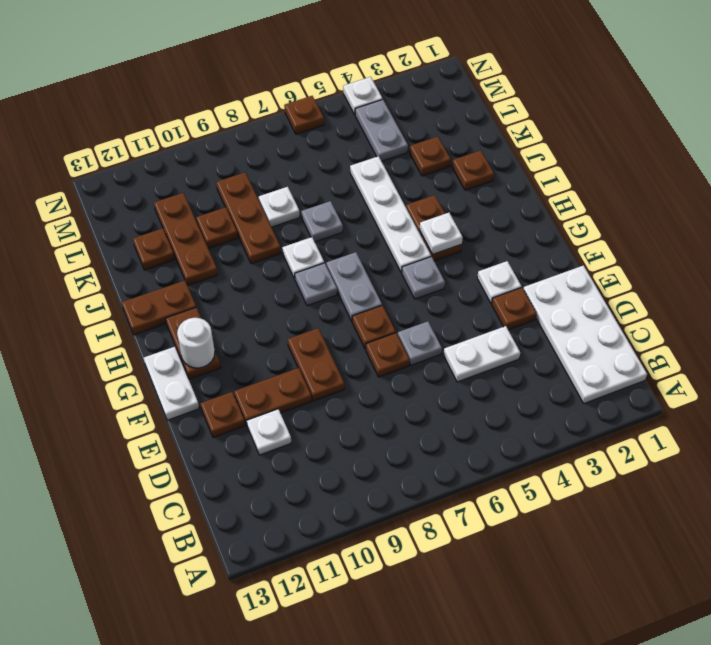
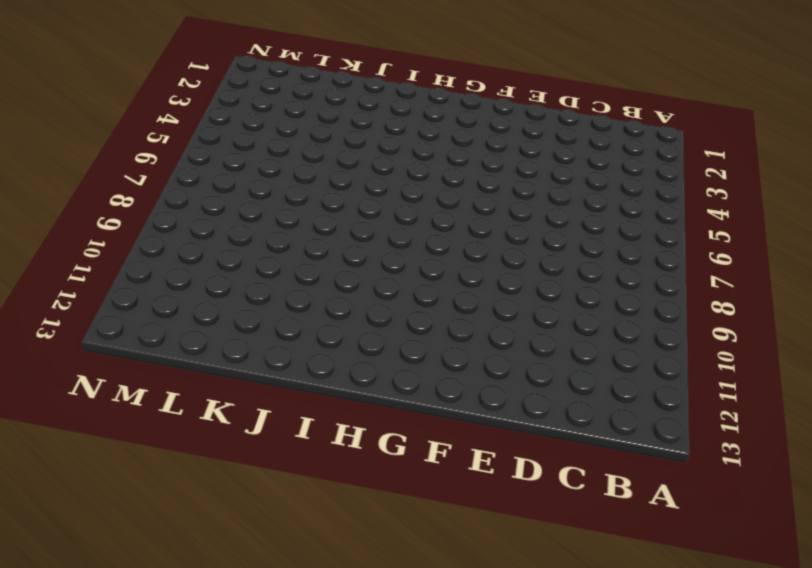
none -> white plate B1:E2 level 1
none -> white plate D4:D5 level 1
none -> white plate D11 level 1
none -> brown plate E3 level 1

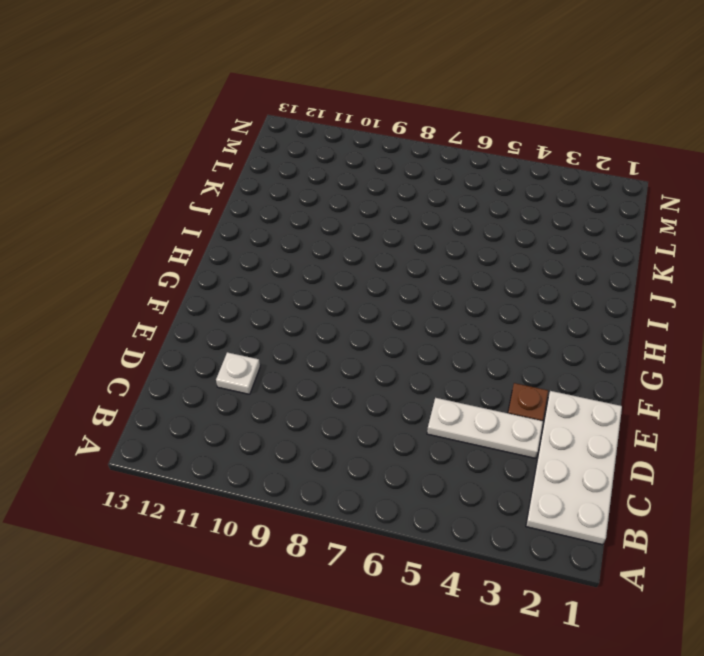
white plate D3:D5 level 1 -> white plate D4:D5 level 1
none -> grey plate E6 level 1
none -> brown plate E7 level 1
none -> brown plate E9:F9 level 1
none -> brown plate E10:E11 level 1

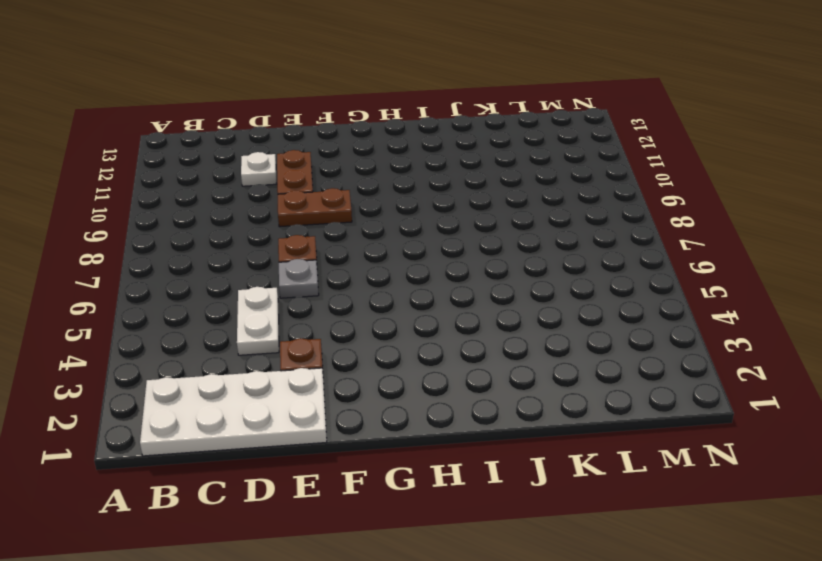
none -> brown plate E12 level 1
none -> white plate F3 level 1
none -> brown plate F7 level 1
none -> white plate F13:G13 level 1

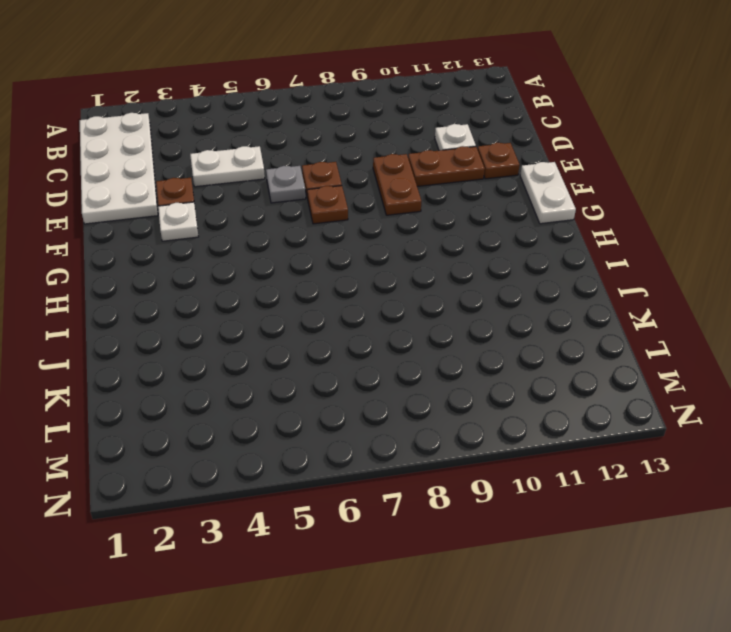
none -> grey plate G5 level 1
none -> grey plate G7:H7 level 1
none -> brown plate G12:H12 level 1
none -> brown plate H4:I4 level 1

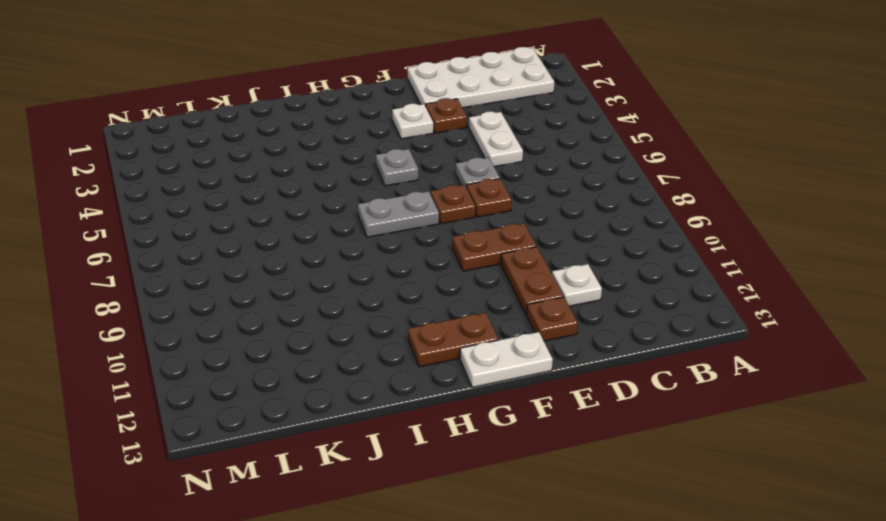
none -> brown plate H4:I4 level 1
none -> white plate H5:K5 level 1
none -> grey plate H8 level 1
none -> white plate I8 level 1

